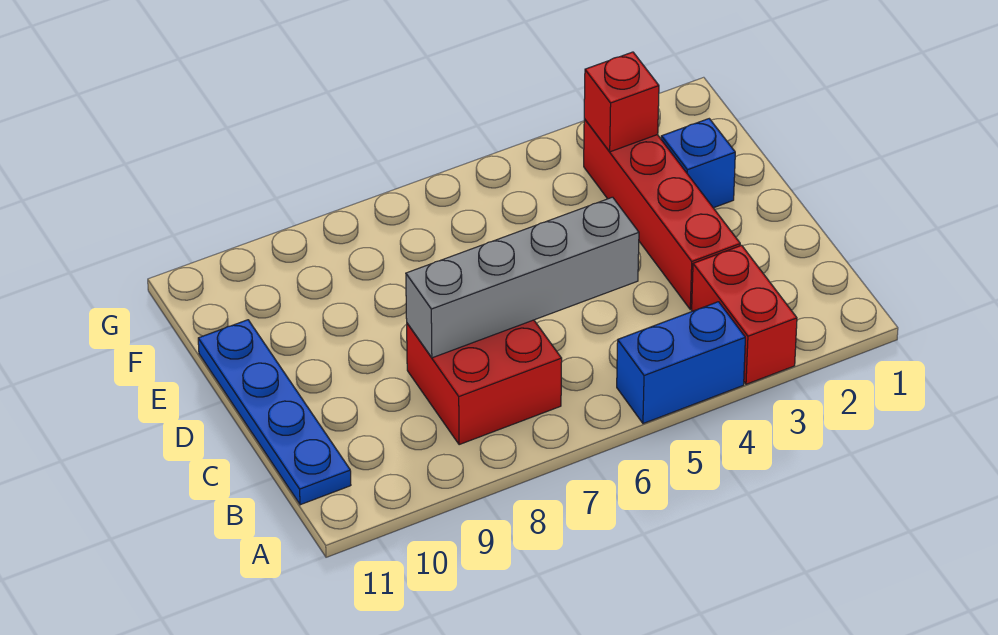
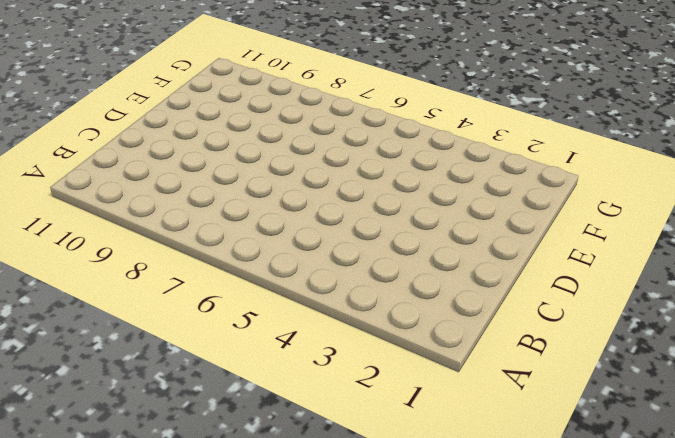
none -> red brick A3:B3 level 1
none -> blue brick A4:A5 level 1

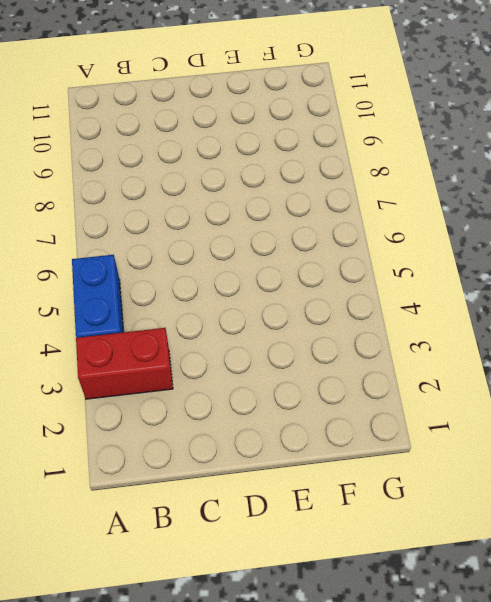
none -> red brick B7:C8 level 1
none -> blue plate B11:E11 level 1

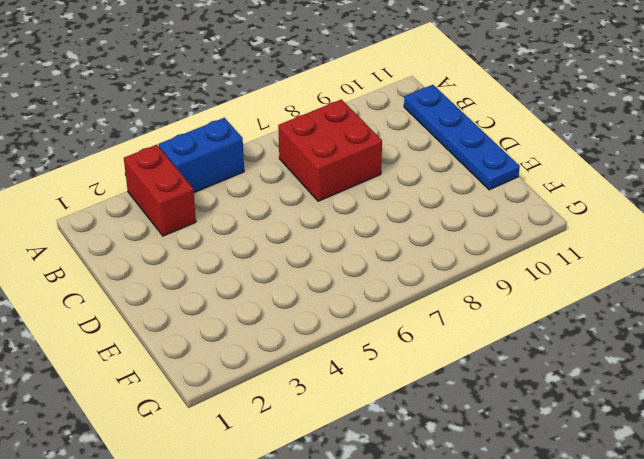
none -> red brick C3:F3 level 1
none -> blue brick E2 level 1

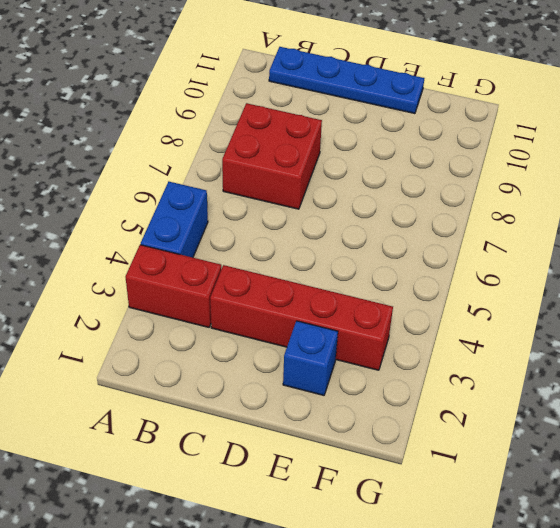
none -> grey brick C5:C8 level 2
none -> red brick F3 level 2

